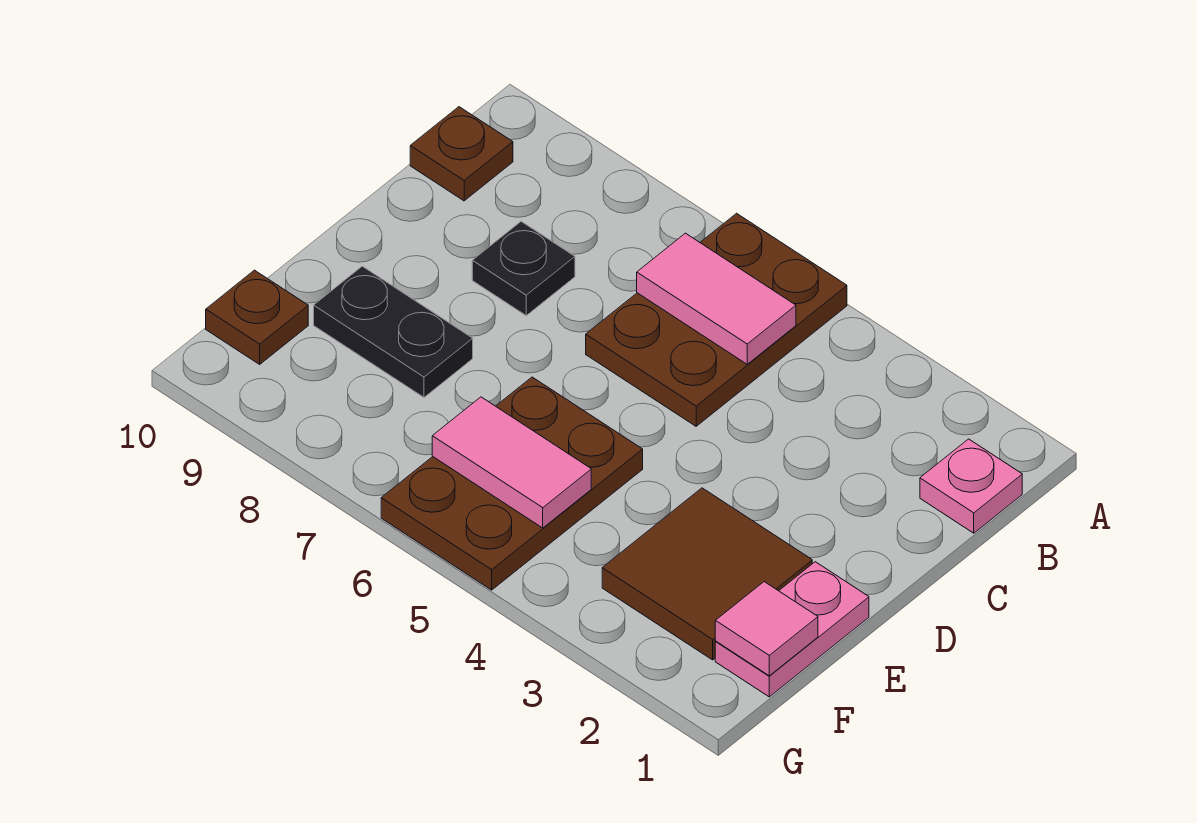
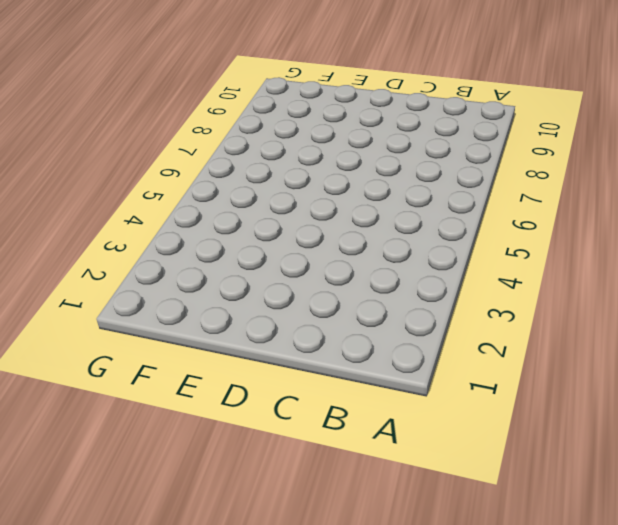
none -> brown plate A5:C6 level 1
none -> pink plate B1 level 1
none -> brown plate B10 level 1

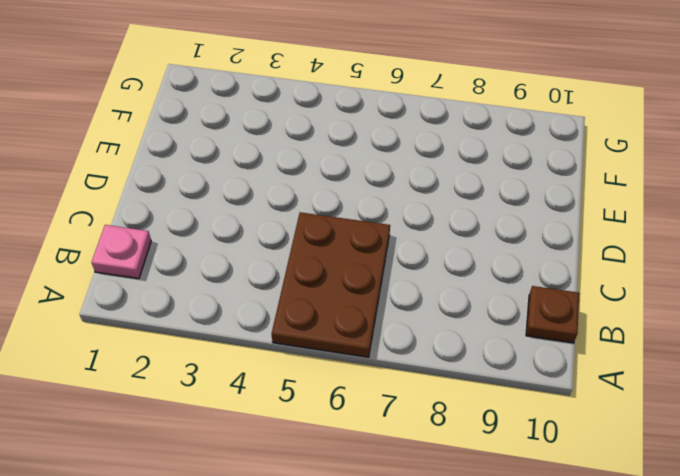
none -> black plate C8 level 1
none -> pink plate E1:F1 level 1
none -> brown tile E2:F3 level 1

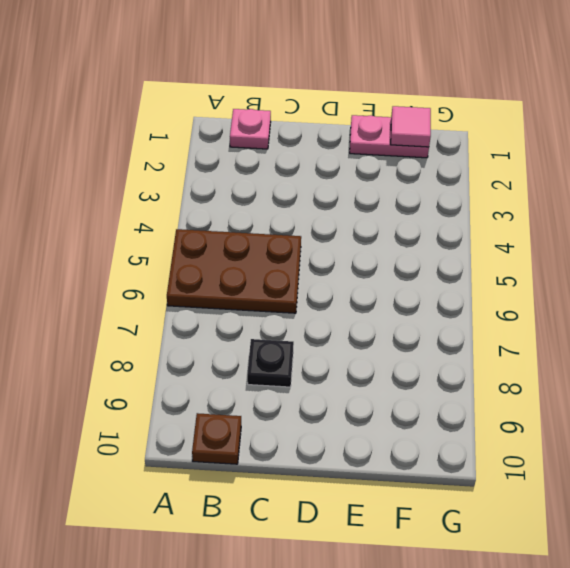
none -> brown tile E2:F3 level 1
none -> brown plate E5:G6 level 1
none -> black plate E8:E9 level 1

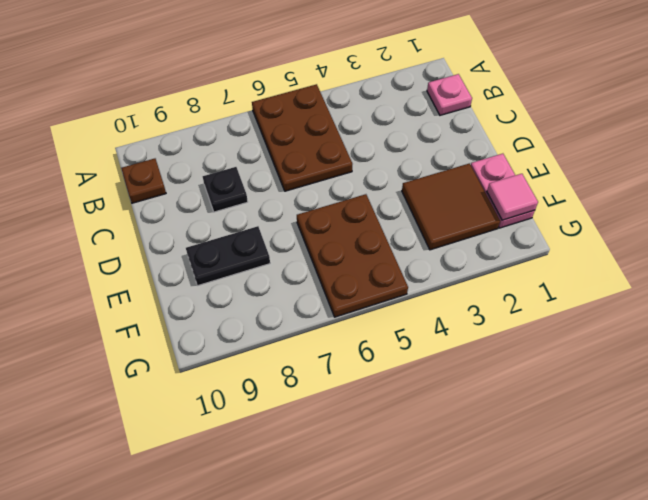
none -> brown plate F10 level 1
none -> pink tile B5:B6 level 2
none -> pink tile F5:F6 level 2

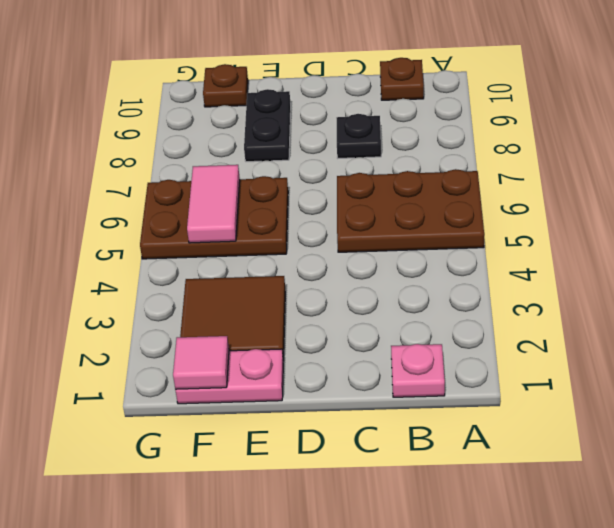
none -> pink tile B5:B6 level 2

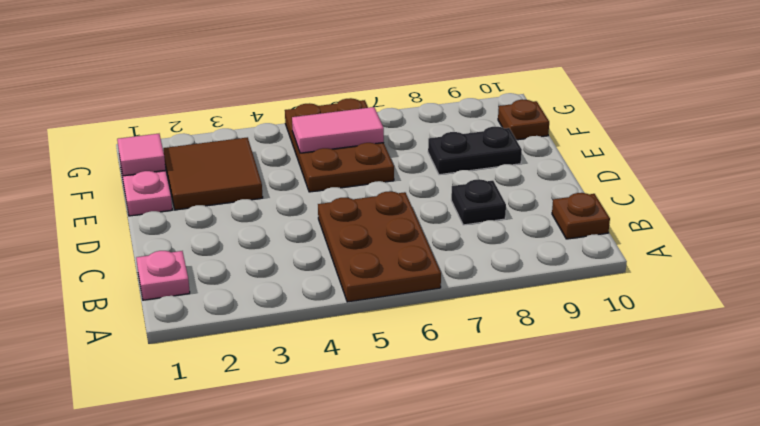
none -> pink tile B5:B6 level 2

